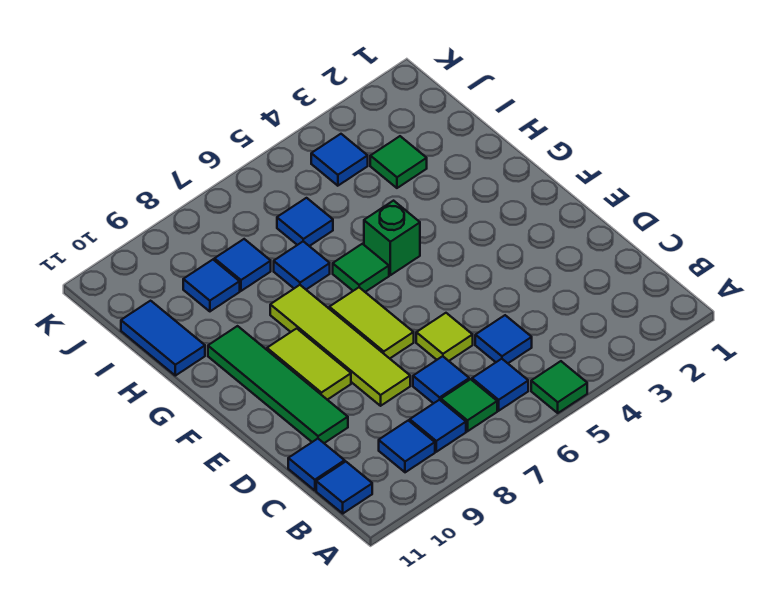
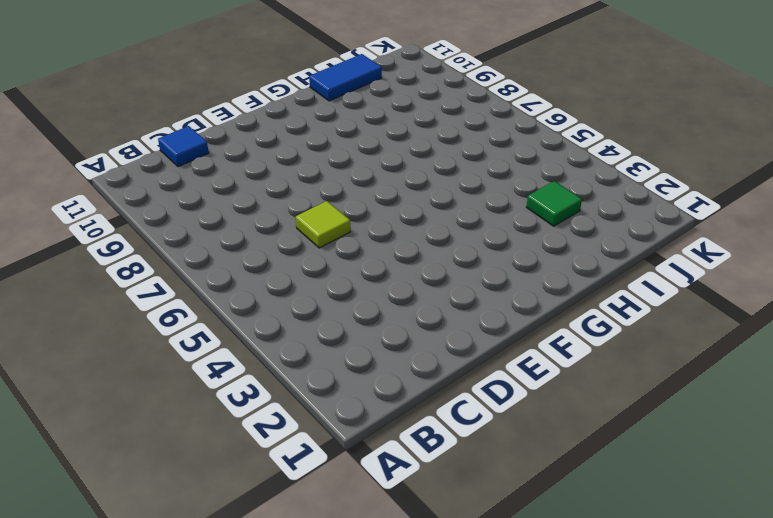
none -> green tile A5 level 1
none -> blue tile B6 level 1
none -> green tile B7 level 1

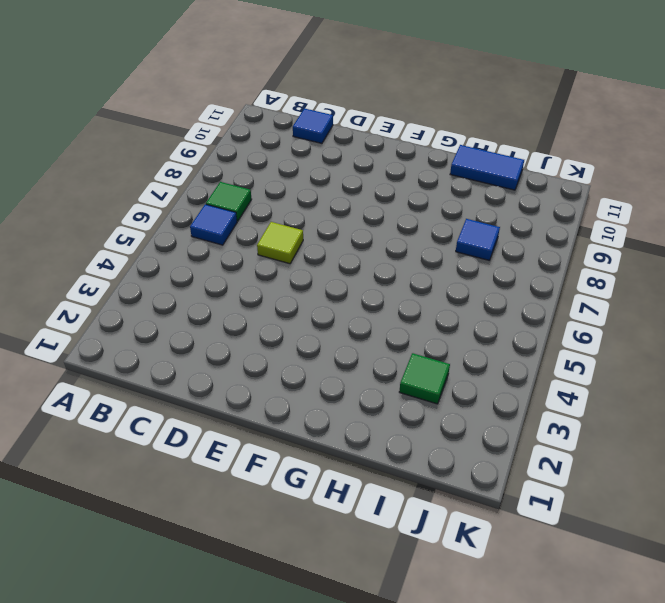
none -> green tile A5 level 1
none -> blue tile B8 level 1
none -> blue tile B9 level 1

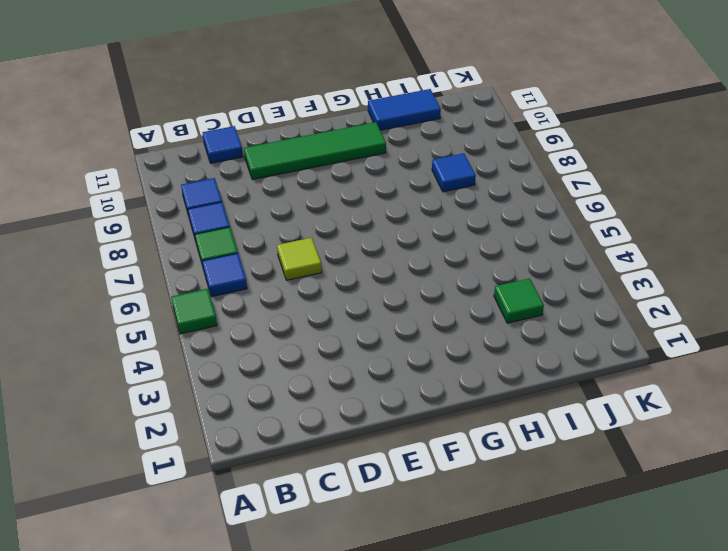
none -> blue tile B11 level 1
none -> blue tile C5 level 1
none -> blue tile C7 level 1

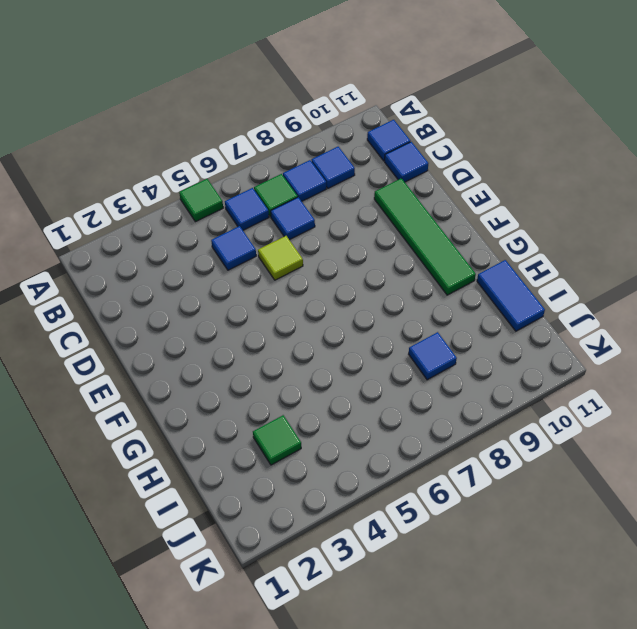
none -> lime tile D8:G8 level 1
none -> lime tile E7:F7 level 1
none -> lime tile E9:F9 level 1

